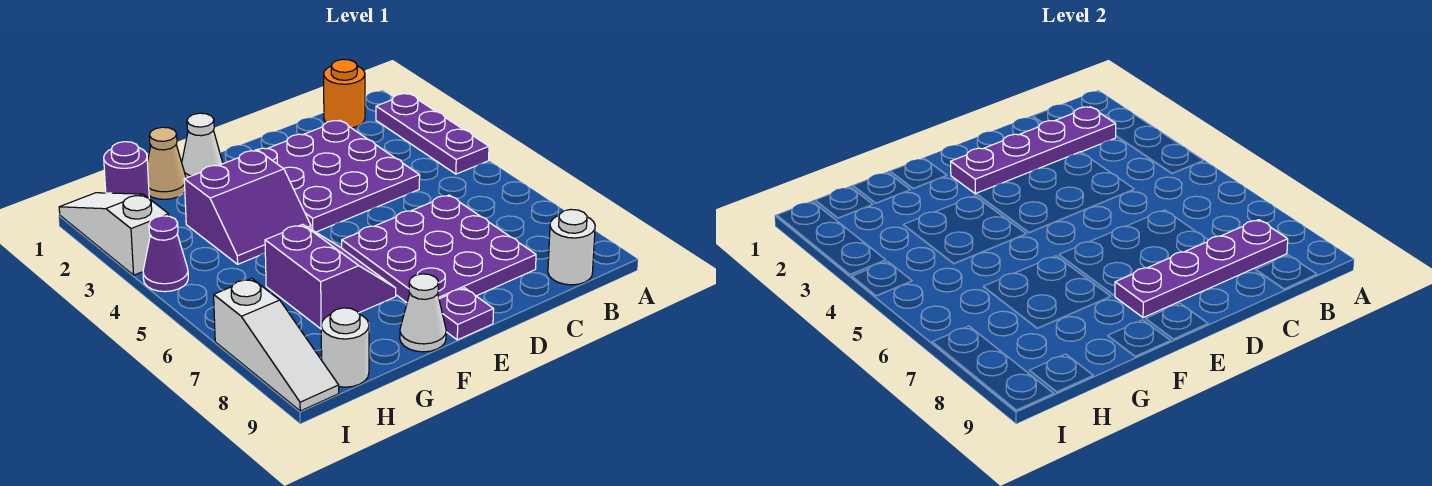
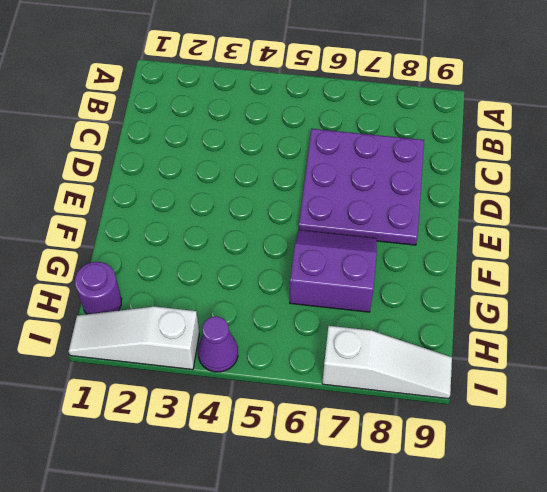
none -> purple plate A2:A4 level 1
none -> orange round brick B1 level 1
none -> white round brick B9 level 1

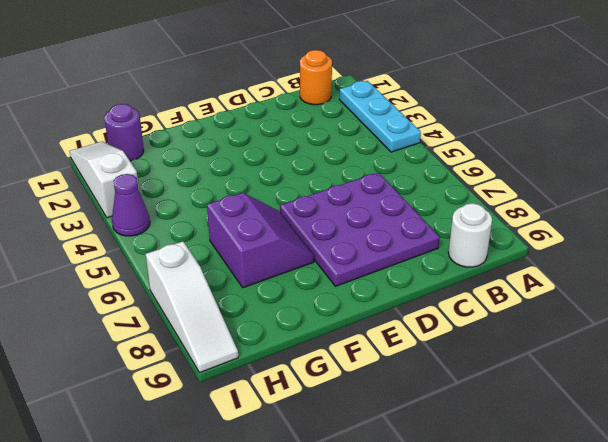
cyan plate A2:A4 level 1 -> purple plate A2:A4 level 1
none -> purple plate C2:E4 level 1
none -> purple plate E9 level 1
none -> white cone F1 level 1

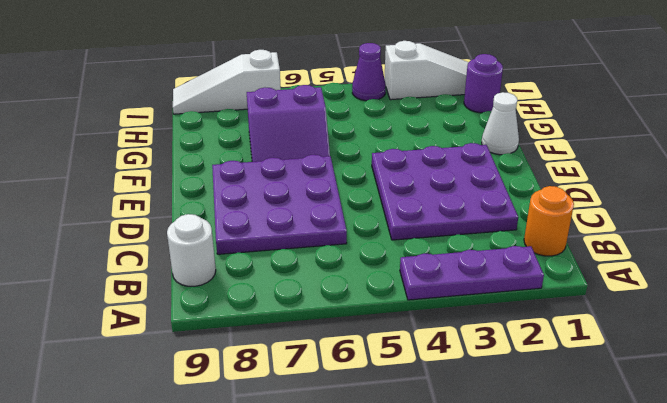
none -> purple plate E9 level 1
none -> purple slope F3:G4 level 1 top 3
none -> white cone F9 level 1

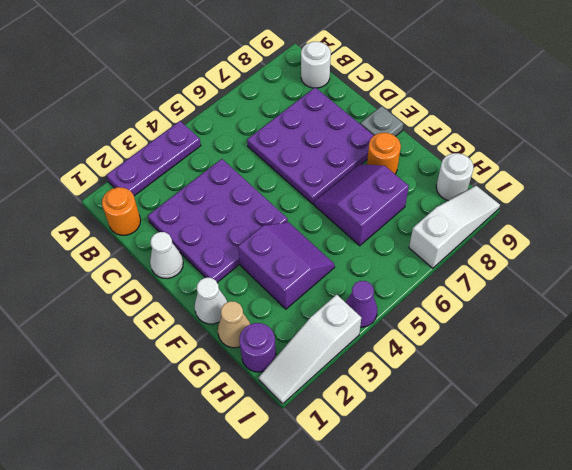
white cone D1 level 1 -> white cone F9 level 1
grey plate E9 level 1 -> purple plate E9 level 1
orange round brick F8 level 1 -> none
none -> purple plate B2:E2 level 2
none -> purple plate B8:E8 level 2

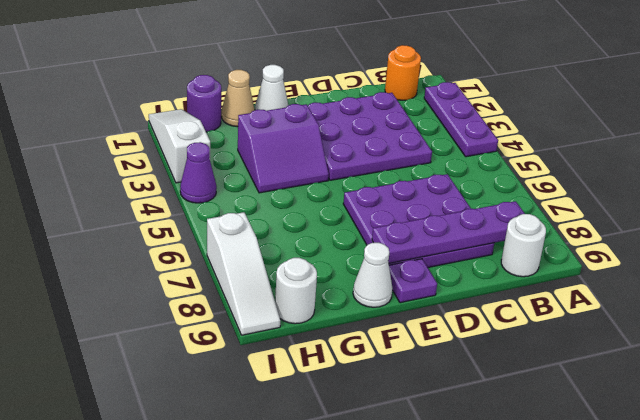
none -> purple slope F6:G7 level 1 top G
none -> purple plate B2:E2 level 2

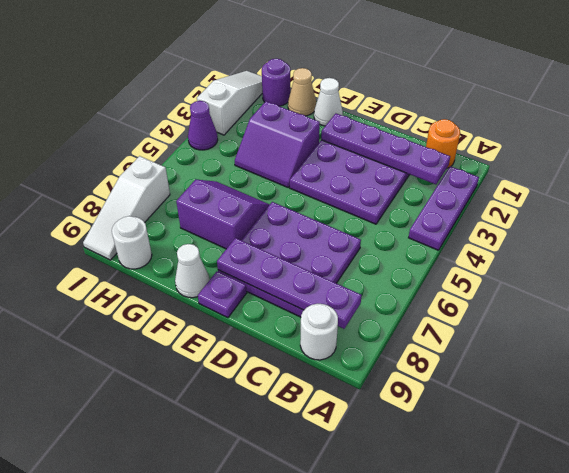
purple slope F6:G7 level 1 top 7 -> purple slope F6:G7 level 1 top G

